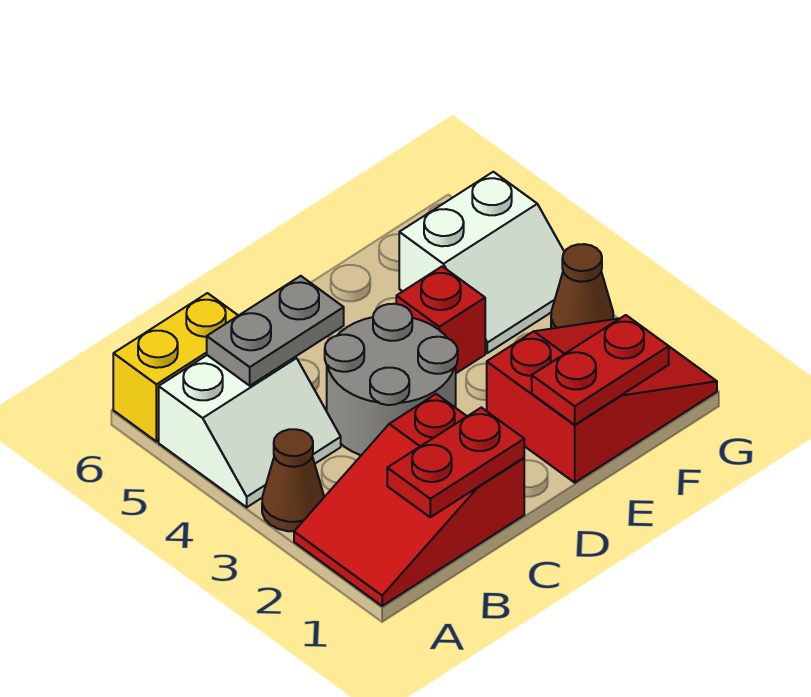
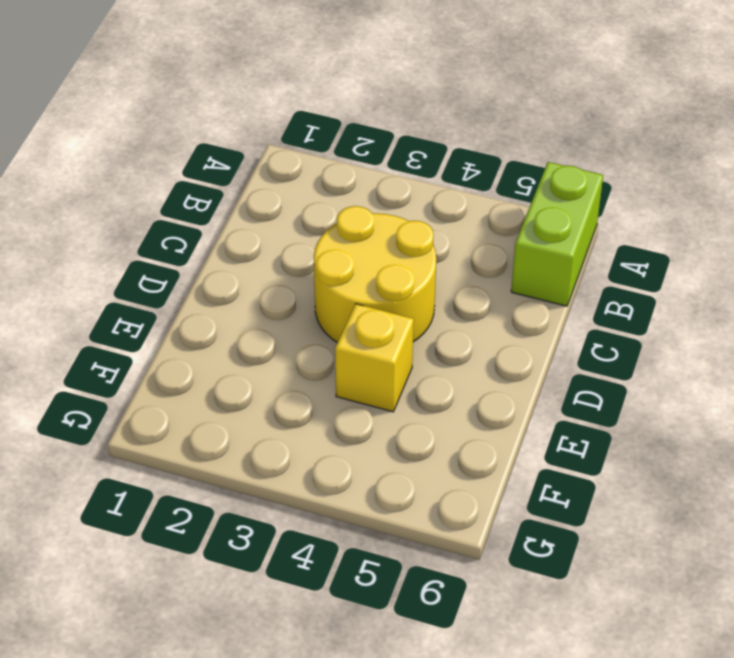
lime brick A6:B6 level 1 -> yellow brick A6:B6 level 1
yellow round brick C3:D4 level 1 -> grey round brick C3:D4 level 1
yellow brick E4 level 1 -> red brick E4 level 1
none -> red slope A1:C2 level 1 top C
none -> brown cone A3 level 1
none -> white slope A4:B5 level 1 top 5

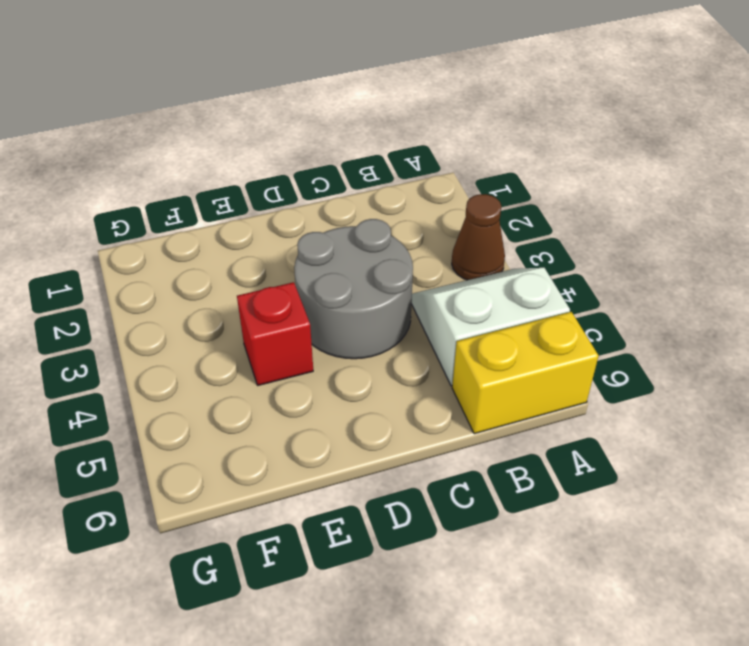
none -> red slope A1:C2 level 1 top C
none -> red slope E1:G2 level 1 top E
none -> white slope F4:G5 level 1 top 5

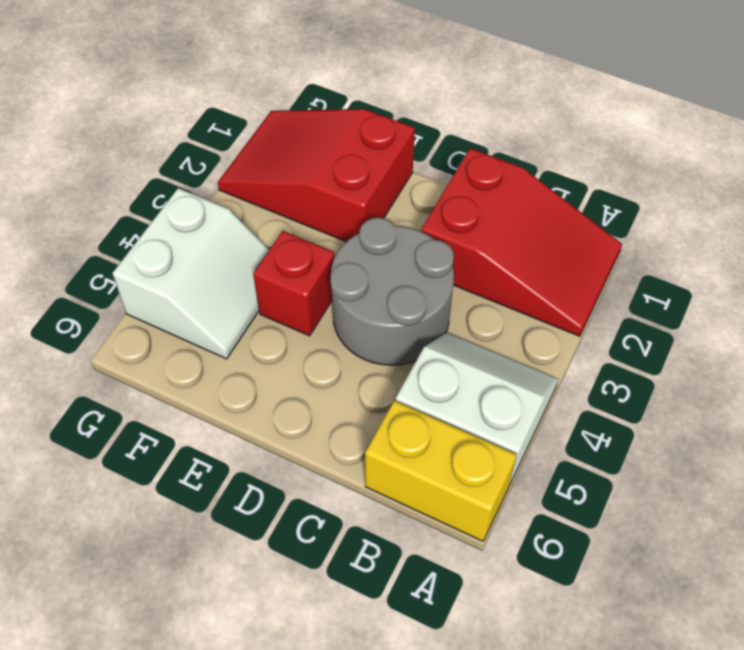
white slope F4:G5 level 1 top G -> white slope F4:G5 level 1 top 5
none -> brown cone A3 level 1
none -> brown cone G3 level 1
none -> red plate B1:C1 level 2

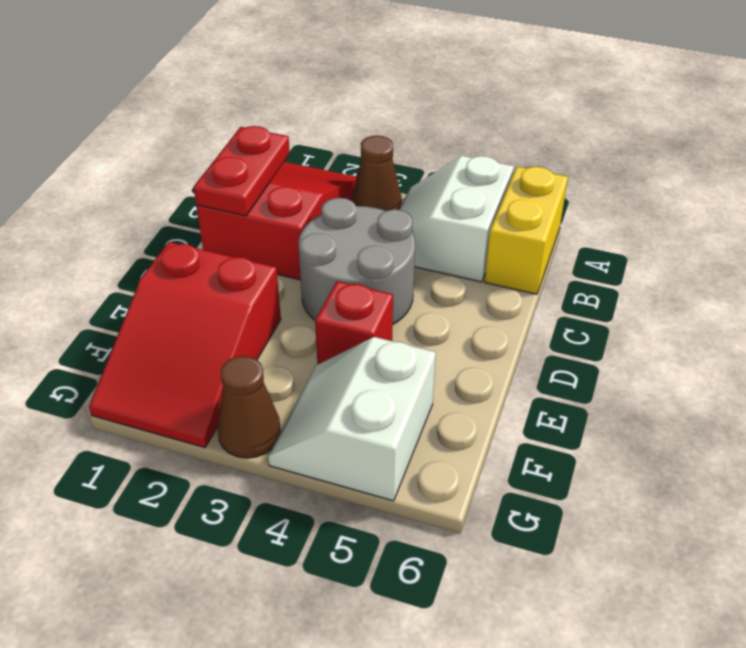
none -> grey plate B5:C5 level 2
none -> red plate E1:F1 level 2

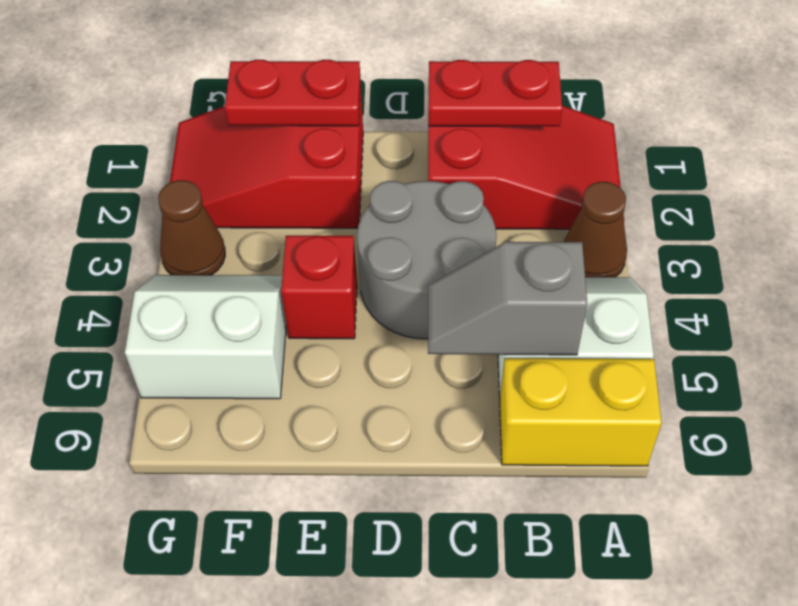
grey slope B5:C5 level 2 top B -> grey plate B5:C5 level 2

